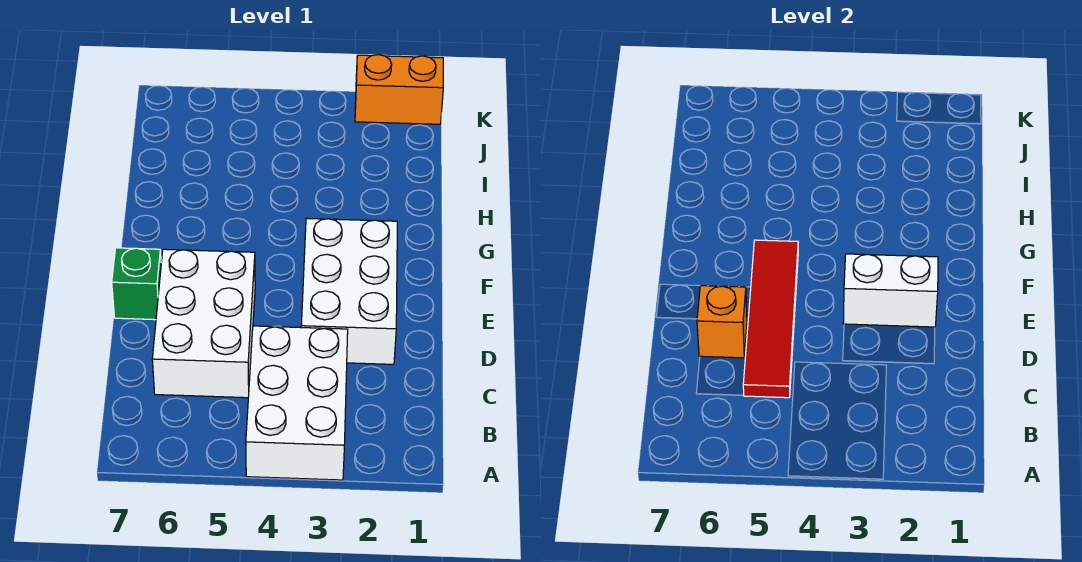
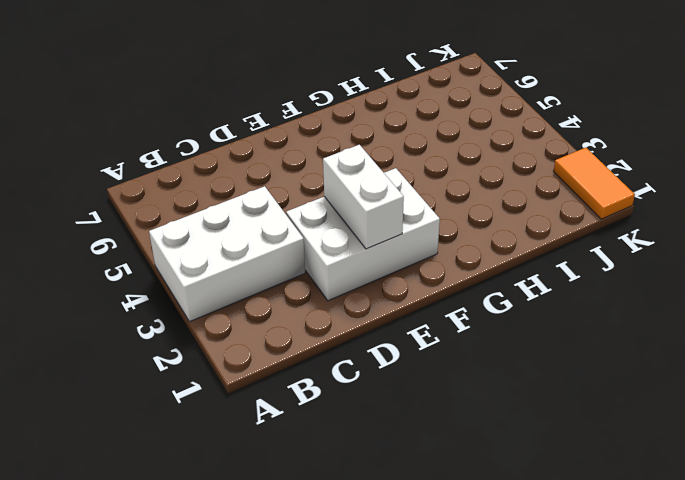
orange tile K1:K2 level 1 -> orange brick K1:K2 level 1
none -> white brick C5:E6 level 1
none -> green brick E7 level 1

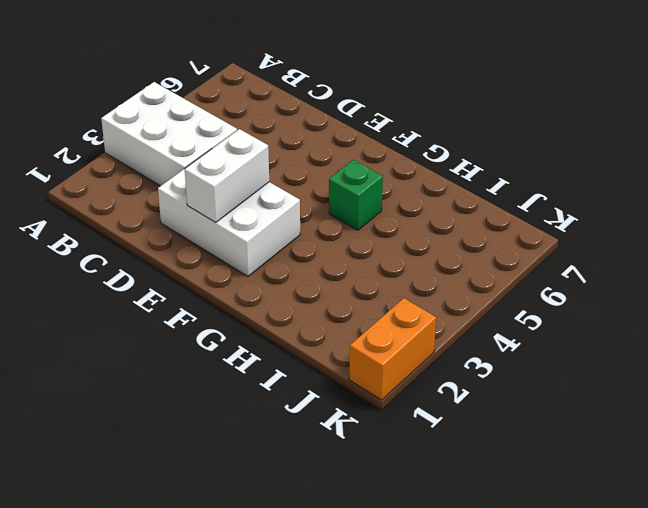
green brick G5 level 1 -> green brick E7 level 1
none -> white brick C5:E6 level 1
none -> red tile C5:F5 level 2

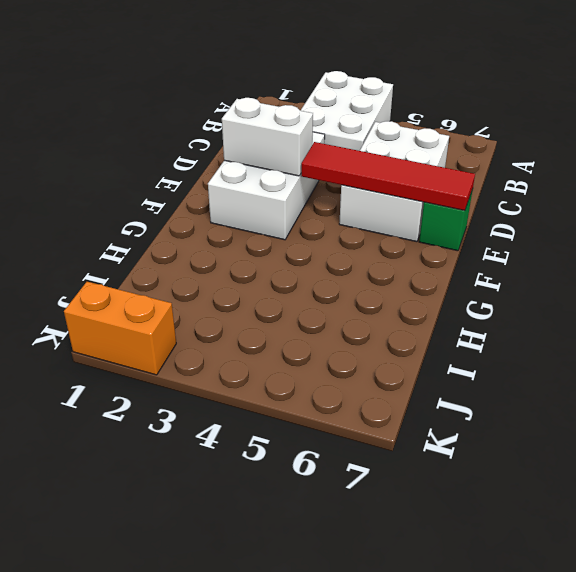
red tile E4:E7 level 2 -> red tile C5:F5 level 2
none -> orange brick D6 level 2

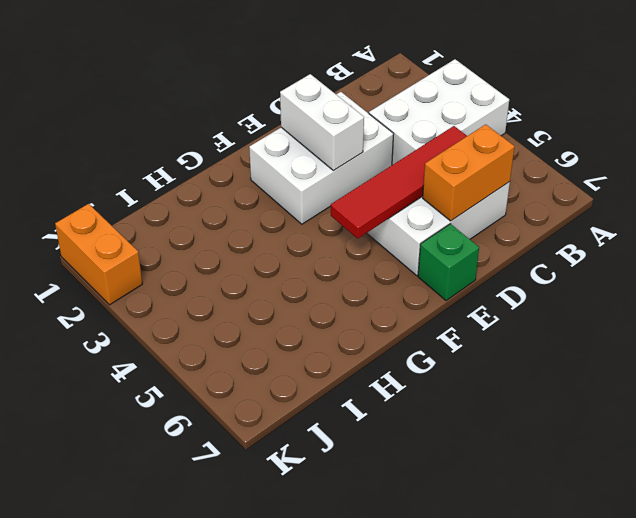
orange brick C6:D6 level 2 -> orange brick D6 level 2

